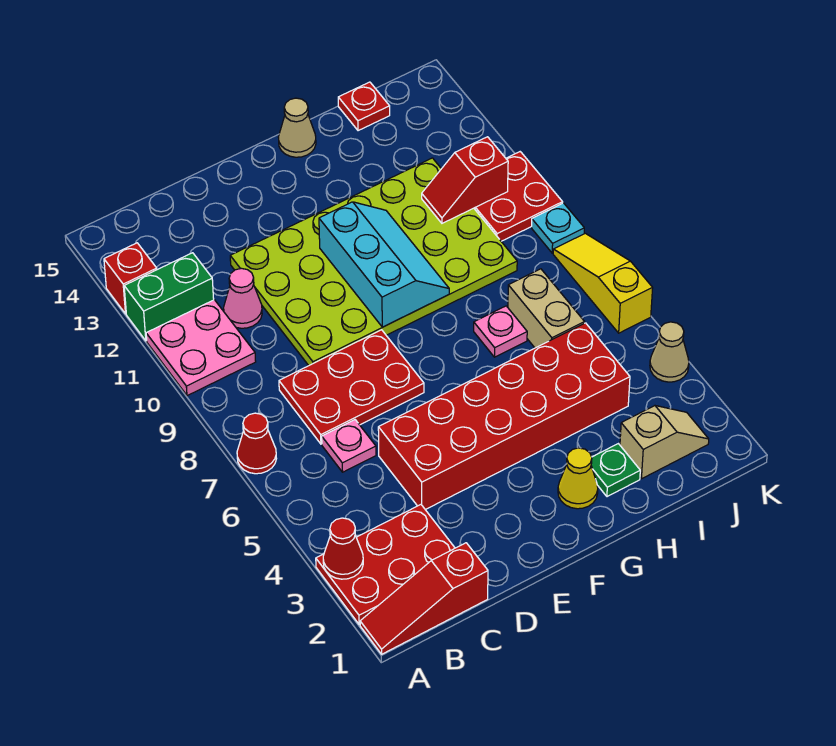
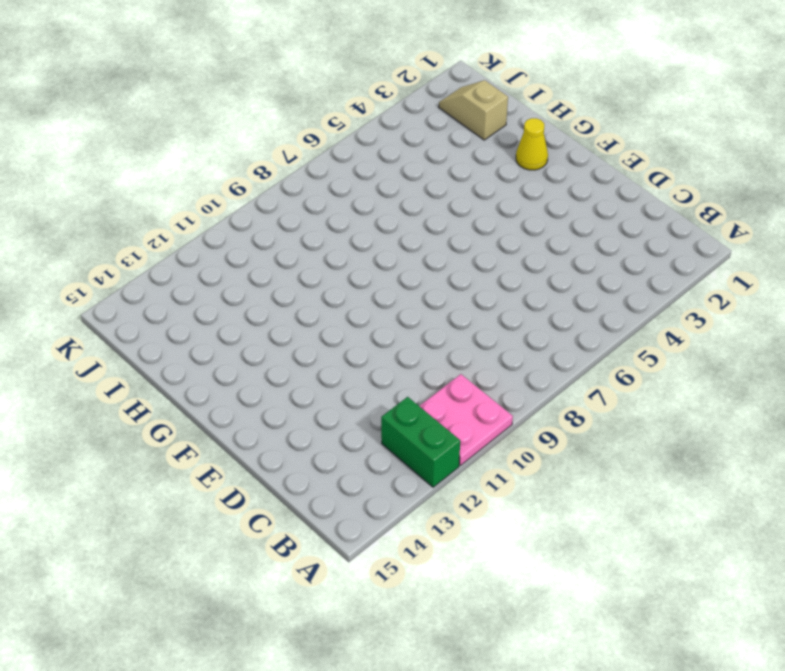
none -> red slope A1:C1 level 1 top C
none -> red plate A2:C3 level 1
none -> red cone A7 level 1

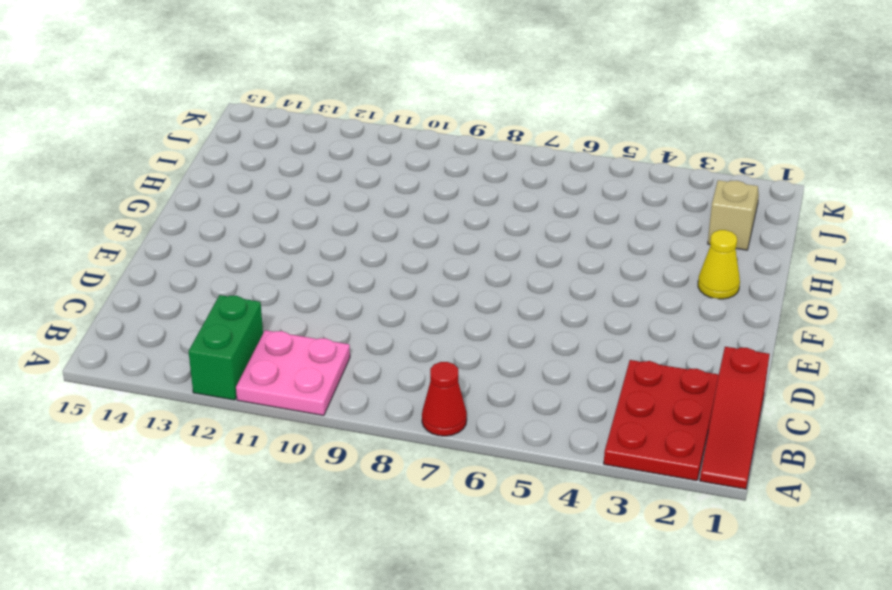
none -> red brick A13 level 1
none -> pink plate C6 level 1
none -> red plate C7:E8 level 1

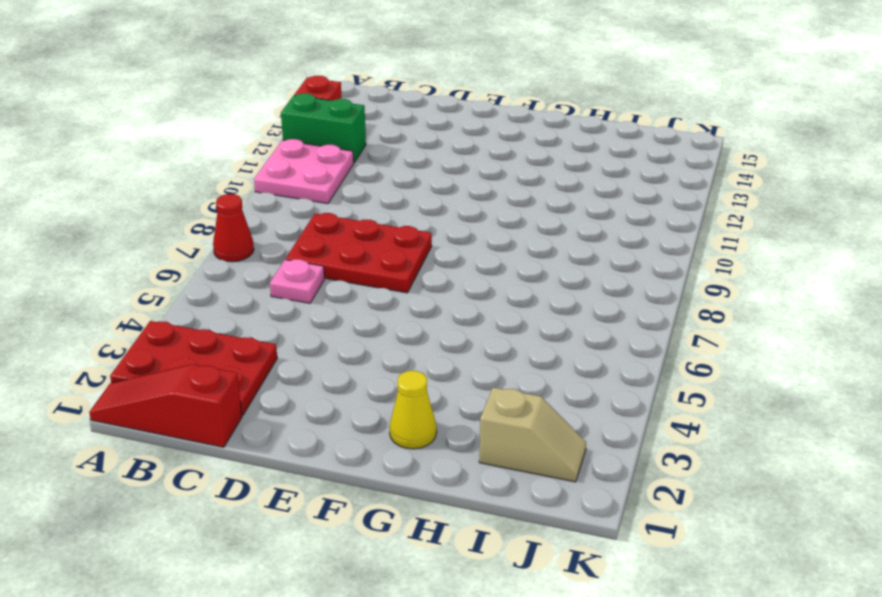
none -> pink cone C11 level 1
none -> red brick D4:I5 level 1
none -> lime plate D9:I12 level 1

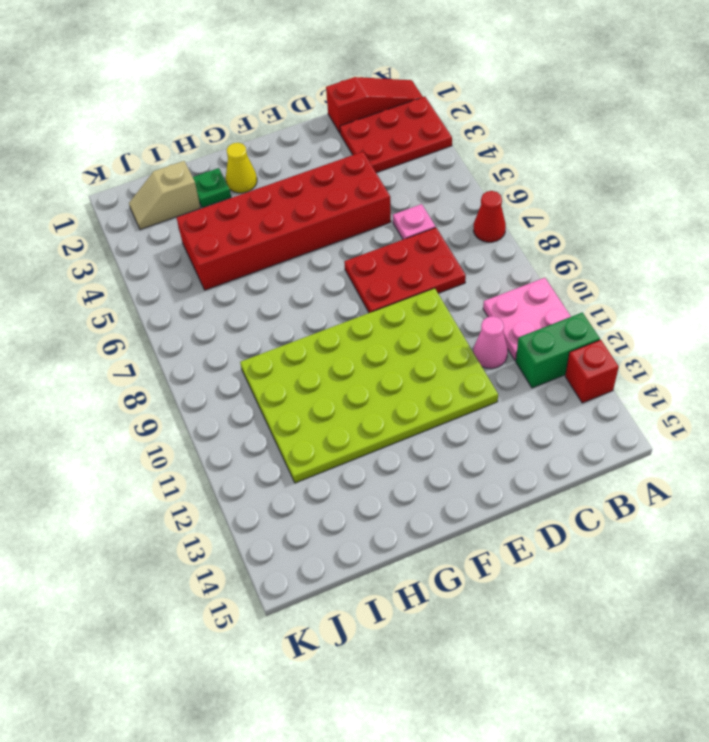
none -> tan cone G15 level 1
none -> pink plate H7 level 1
none -> tan brick I6:I7 level 1

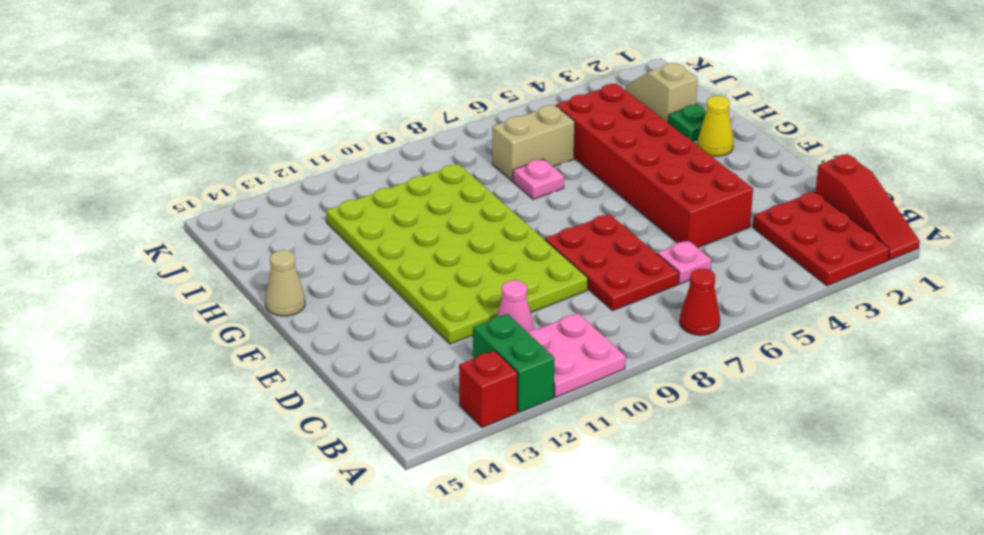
none -> red plate I15 level 1
none -> red plate J10:K11 level 1
none -> tan cone K4 level 1

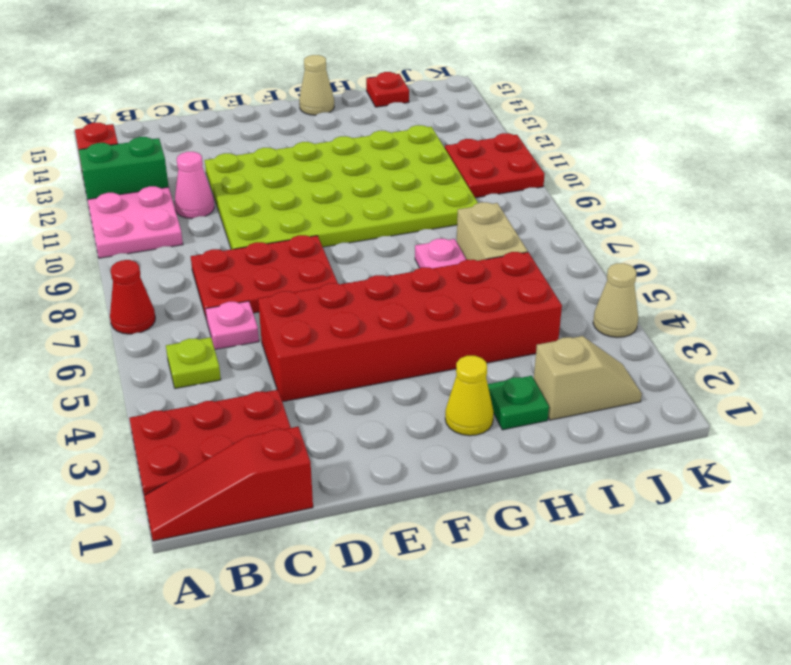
lime plate B5 level 1 -> none
none -> yellow slope K6:K8 level 1 top 6
none -> cyan plate K9 level 1
none -> red cone A3 level 2

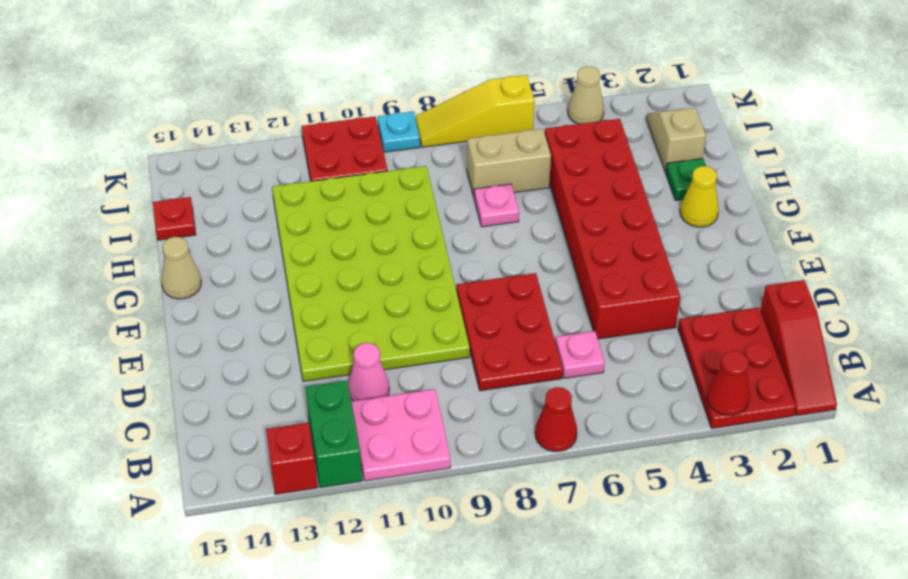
none -> cyan slope F9:G11 level 2 top F
none -> red slope I11:J11 level 2 top J

